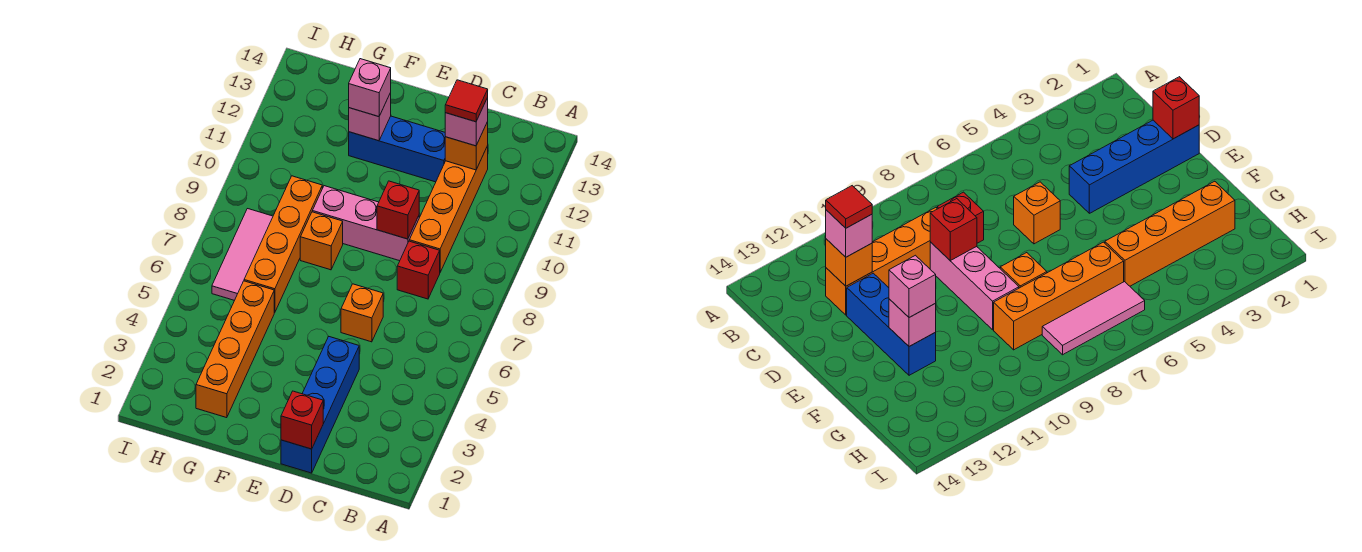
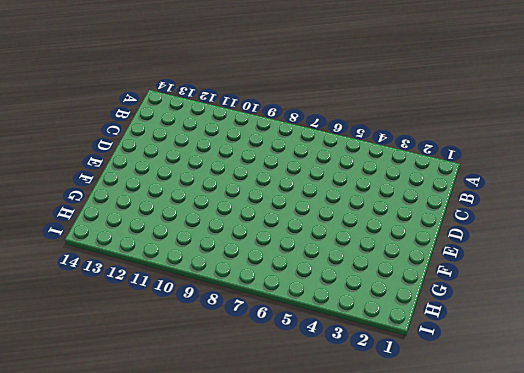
none -> red brick C8 level 1
none -> orange brick C9:C12 level 1
none -> blue brick D1:D4 level 1

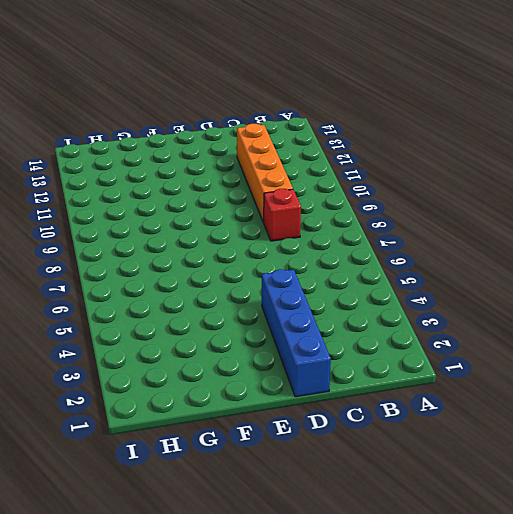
none -> orange brick D6 level 1
none -> pink brick D9:F9 level 1
none -> blue brick D12:F12 level 1

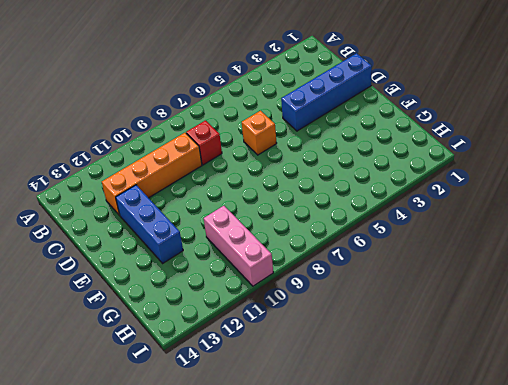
pink brick G10:I10 level 1 -> pink brick D9:F9 level 1
none -> orange brick F8 level 1
none -> orange brick G2:G5 level 1
none -> orange brick G6:G9 level 1

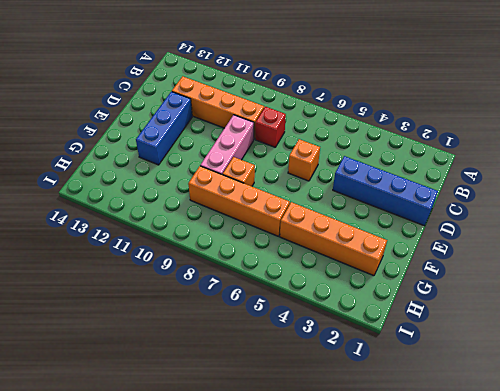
none -> pink tile H6:H8 level 1
none -> orange brick C12 level 2
none -> red brick D1 level 2

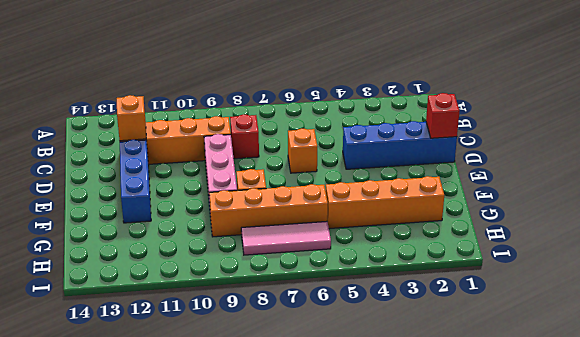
none -> red brick D9 level 2
none -> pink brick F12 level 2
none -> pink brick C12 level 3

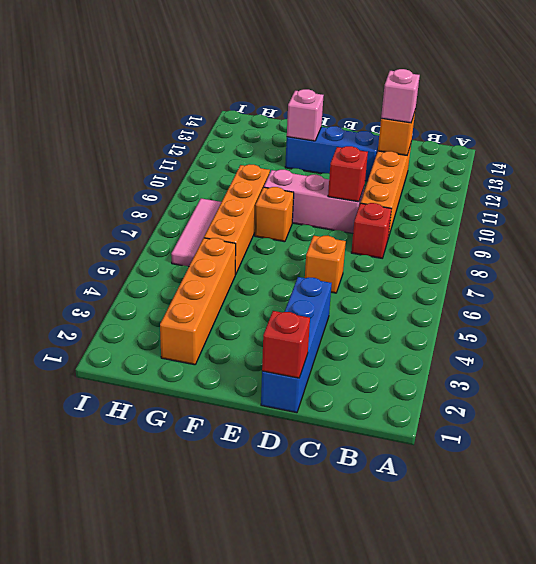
none -> pink brick F12 level 3
none -> red tile C12 level 4

